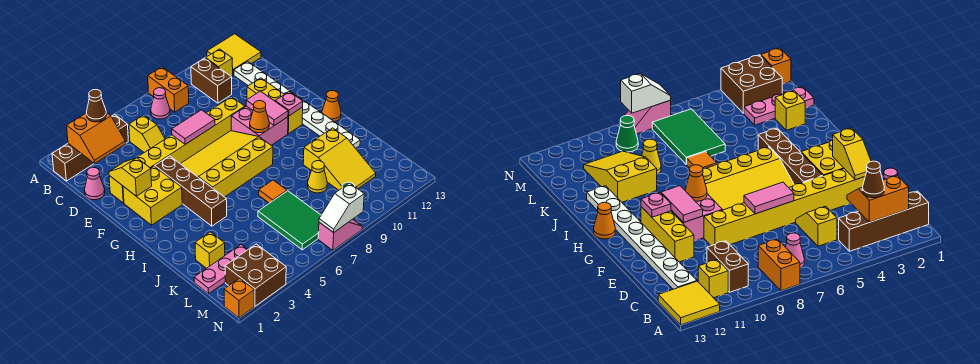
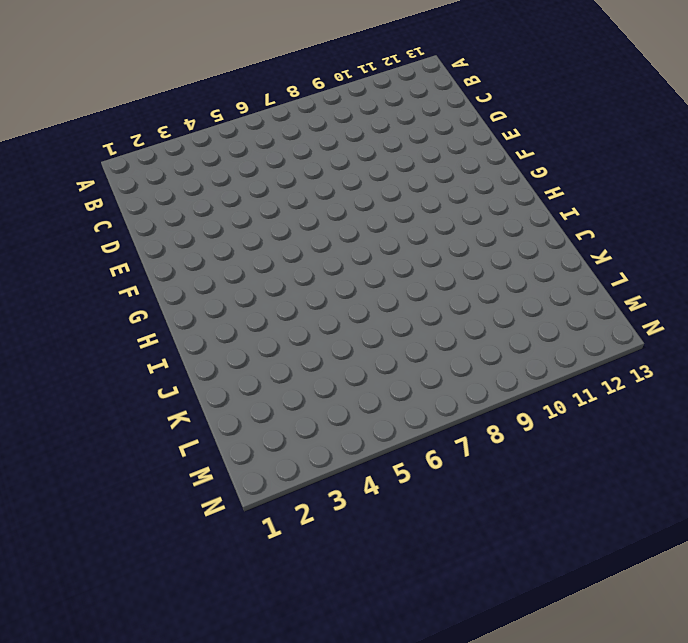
none -> orange brick A8:B8 level 1
none -> yellow tile A12:B13 level 1
none -> brown brick B1:B4 level 1
none -> pink cone B7 level 1

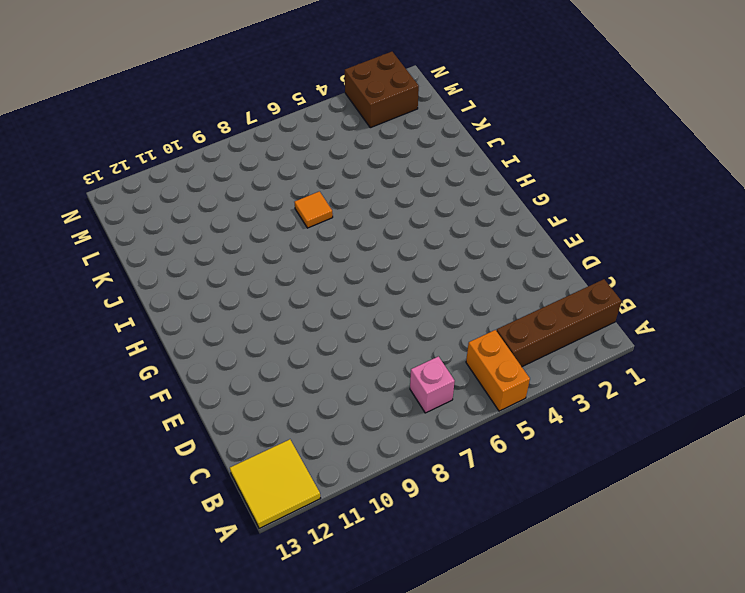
orange brick A5:B5 level 1 -> orange brick A8:B8 level 1
pink brick B7 level 1 -> pink cone B7 level 1
none -> brown brick B10:C10 level 1
none -> yellow brick B11 level 1
none -> yellow slope C5:D5 level 1 top C
none -> white plate C12:J12 level 1

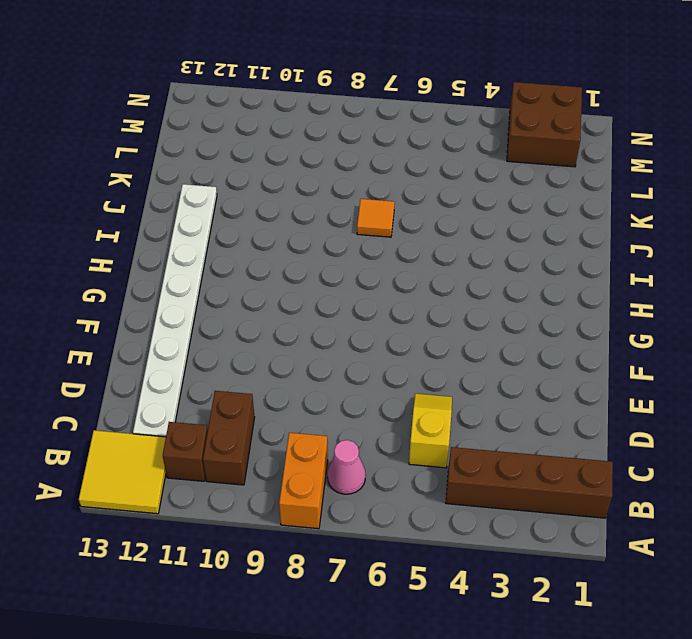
brown brick B11 level 1 -> yellow brick B11 level 1
none -> pink cone D1 level 1
none -> yellow brick E2:E9 level 1
none -> yellow brick E11:G11 level 1
none -> yellow brick F2:G3 level 1

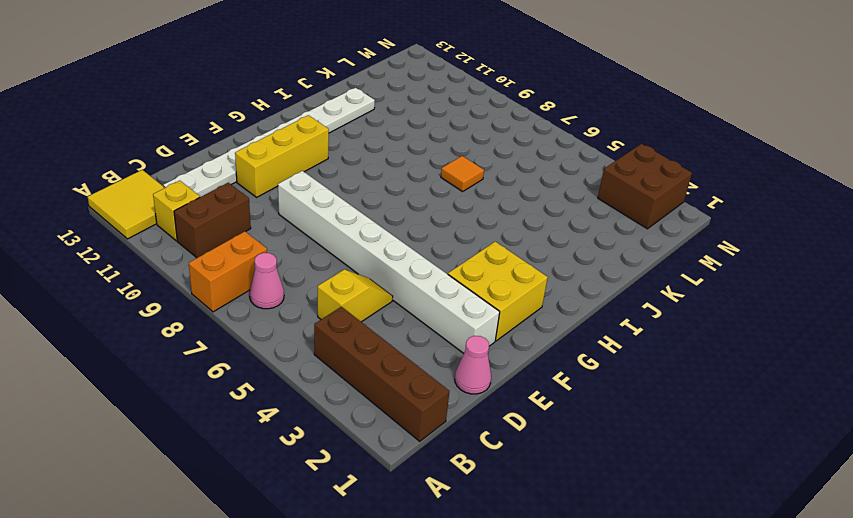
white brick E2:E9 level 1 -> yellow brick E2:E9 level 1
none -> brown brick F4:I4 level 1
none -> yellow slope F5:H8 level 1 top H
none -> pink brick F9:G10 level 1
none -> orange cone H13 level 1

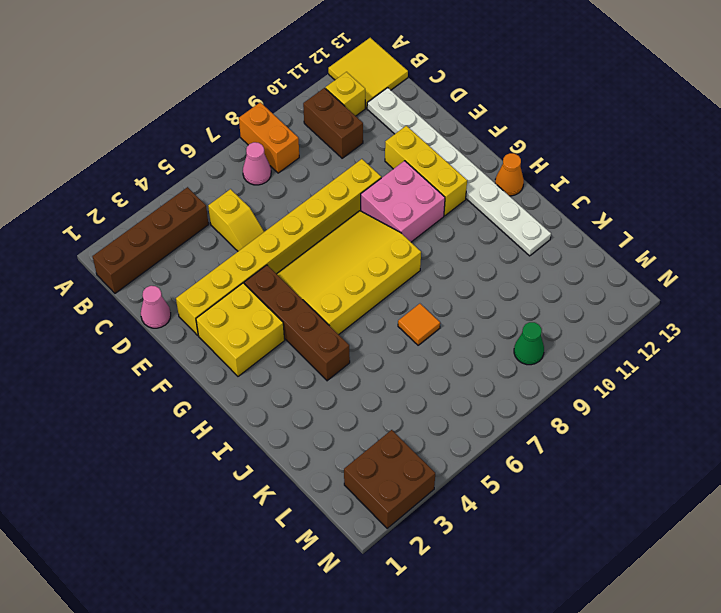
none -> yellow slope J10:L11 level 1 top J
none -> yellow brick K2 level 1
none -> green tile K6:M7 level 1
none -> yellow cone K9 level 1

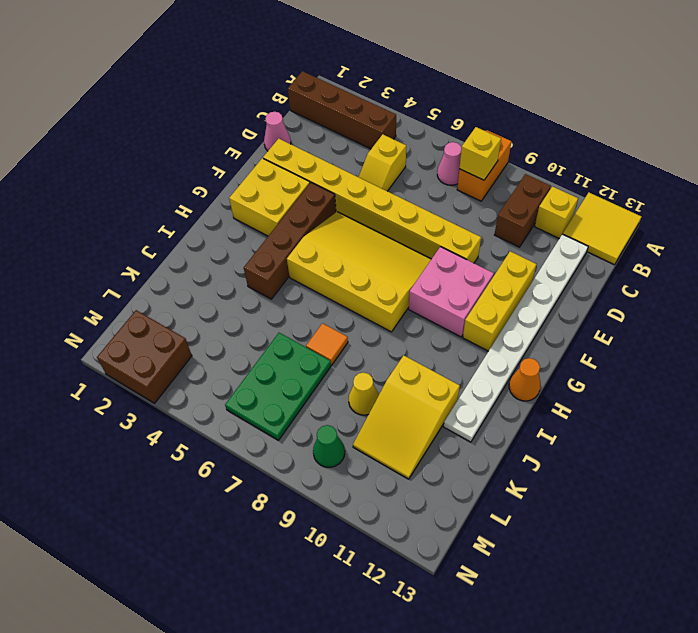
yellow brick B8 level 2 -> yellow brick K2 level 1
green plate K6:M7 level 1 -> green tile K6:M7 level 1
none -> pink plate L1:L3 level 1
none -> orange brick N1 level 1
none -> pink slope N7:N8 level 1 top 7
none -> orange slope B2:C3 level 2 top B

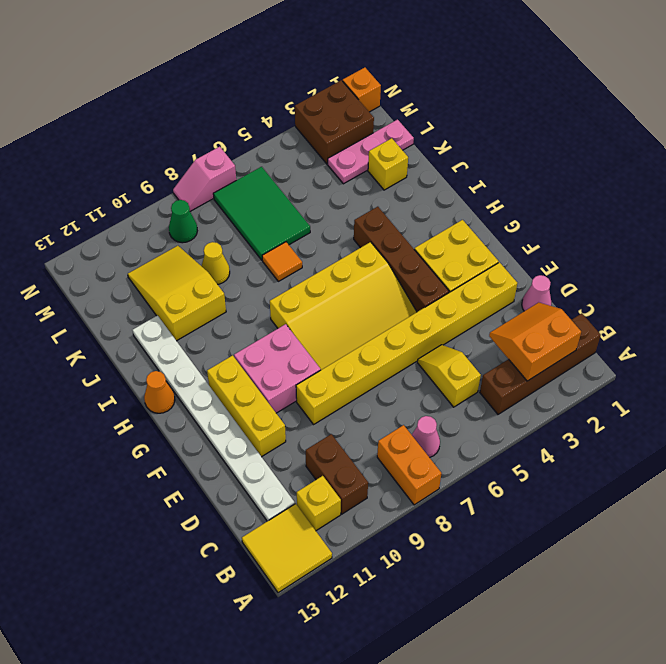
none -> yellow slope E2:F2 level 2 top F
none -> pink tile E6:E7 level 2
none -> pink tile F10:G10 level 2
none -> orange cone G9 level 2

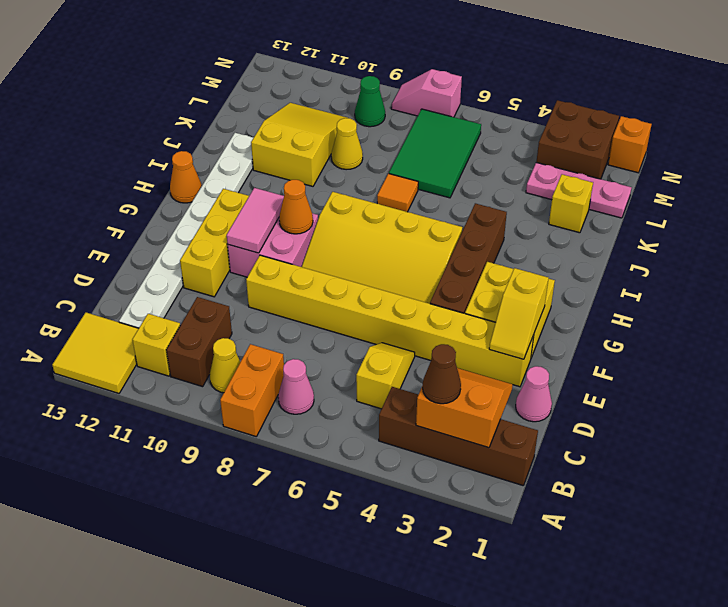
yellow cone B9 level 1 -> none
none -> pink tile E6:E7 level 2
none -> pink plate G11 level 2
none -> white slope N7:N8 level 2 top 8

